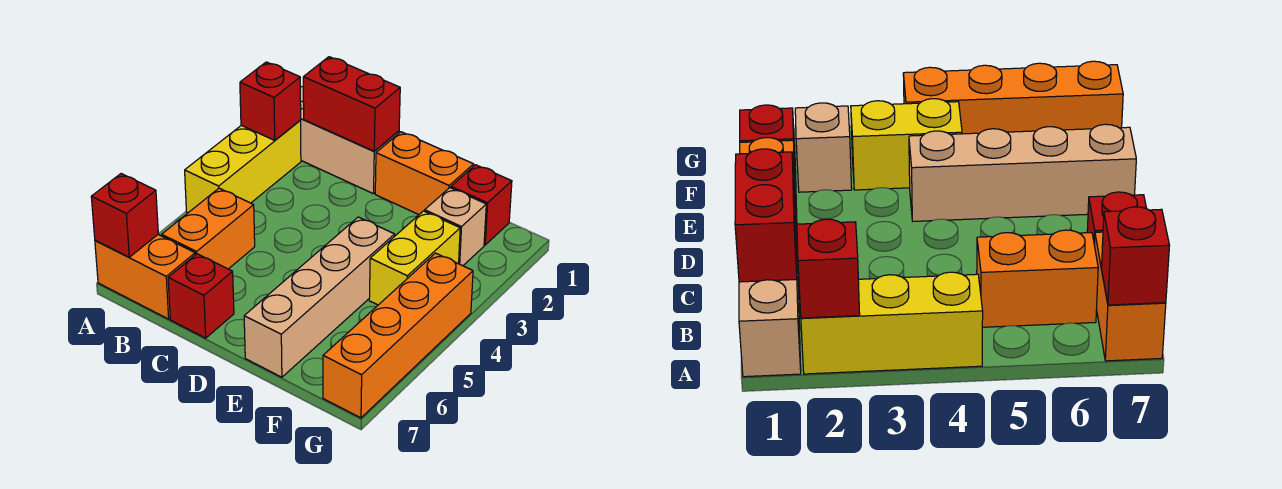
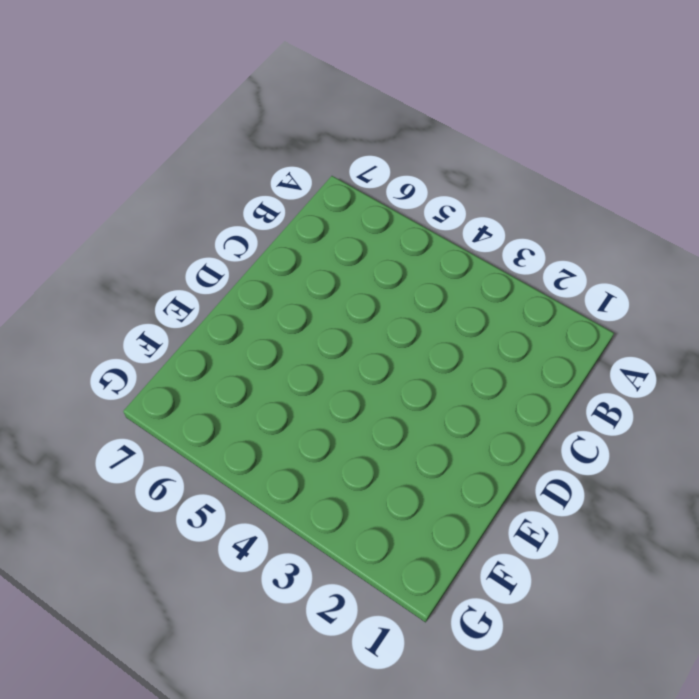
none -> tan brick A1:C1 level 1
none -> yellow brick A2:A4 level 1
none -> orange brick A7:B7 level 1

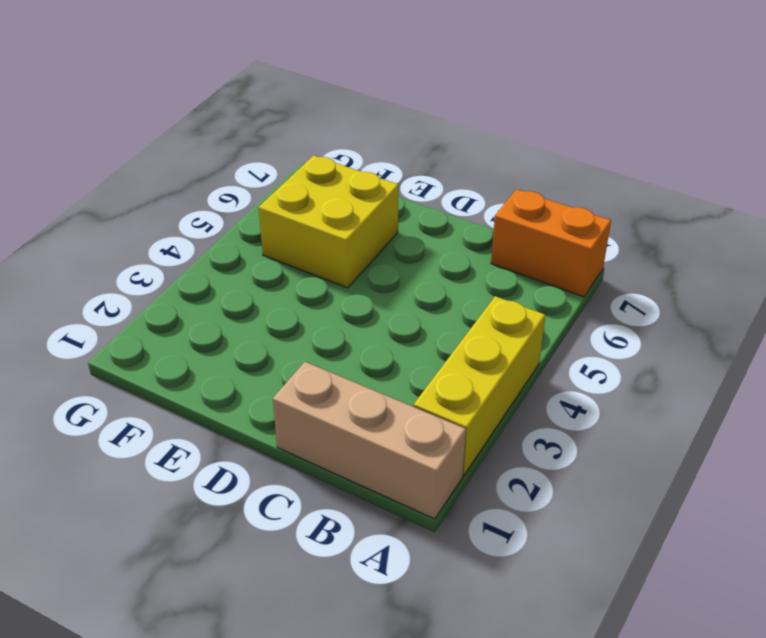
yellow brick E5:F6 level 1 -> tan brick E4:E7 level 1
none -> orange brick B5:B6 level 1
none -> red brick C7 level 1
none -> orange brick D1:E1 level 1

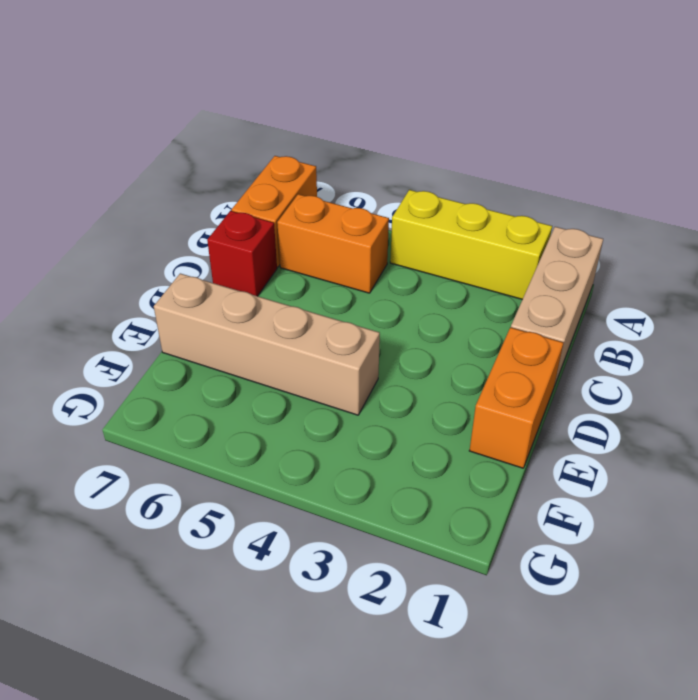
none -> red brick F1 level 1
none -> tan brick F2 level 1
none -> yellow brick F3:F4 level 1

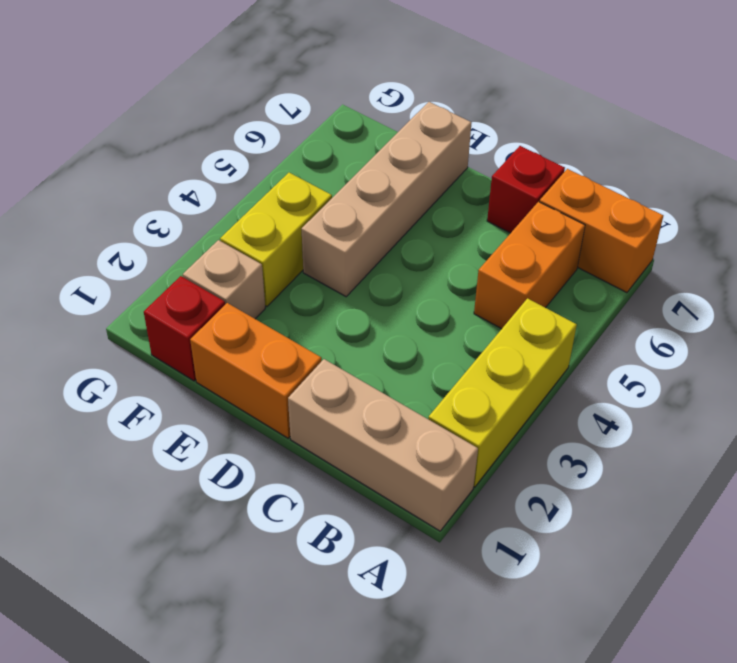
none -> orange brick G4:G7 level 1
none -> red brick A2 level 2
none -> red brick A7 level 2

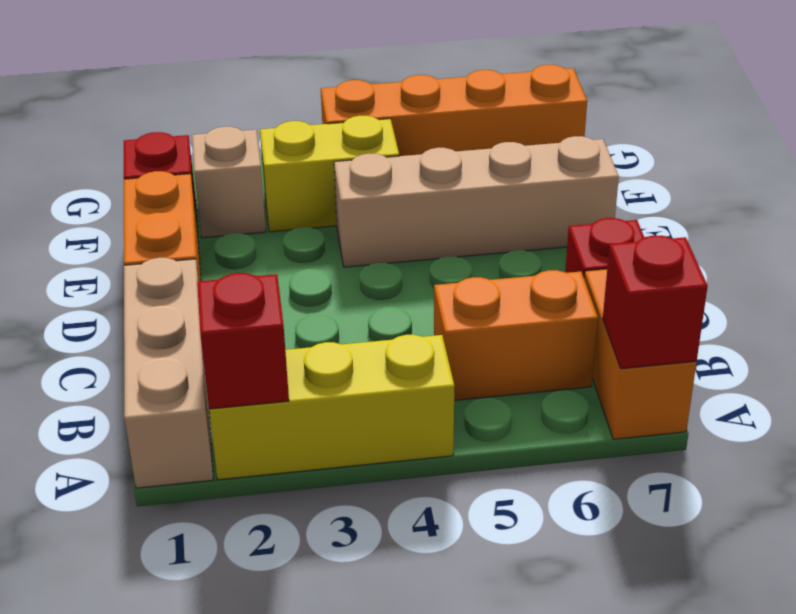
none -> red brick B1:C1 level 2

